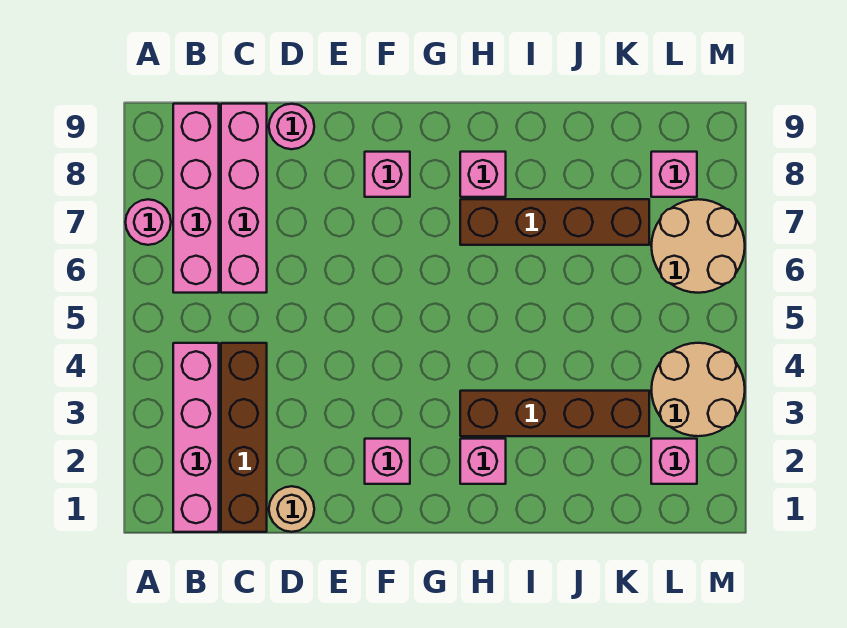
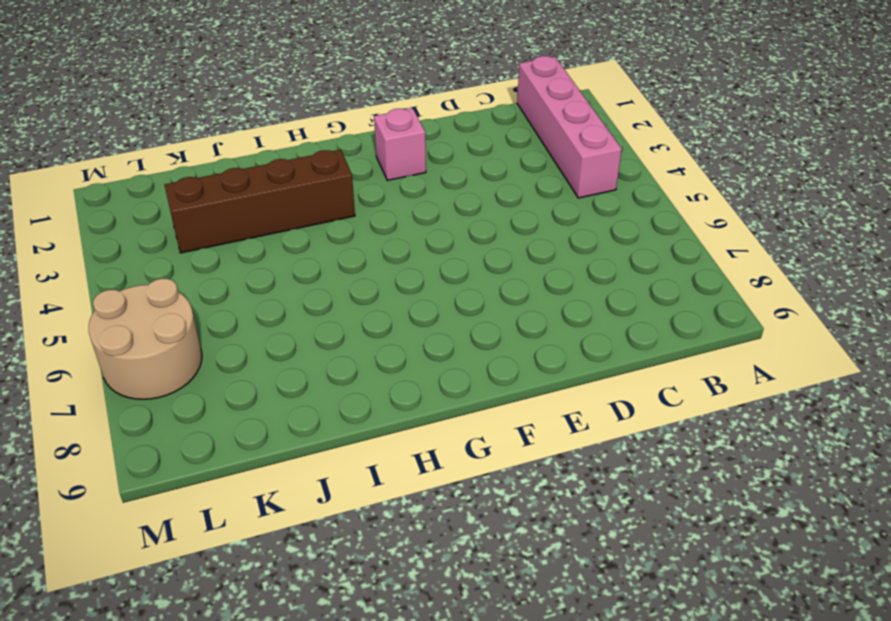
none -> pink round brick A7 level 1
none -> pink brick B6:B9 level 1
none -> brown brick C1:C4 level 1

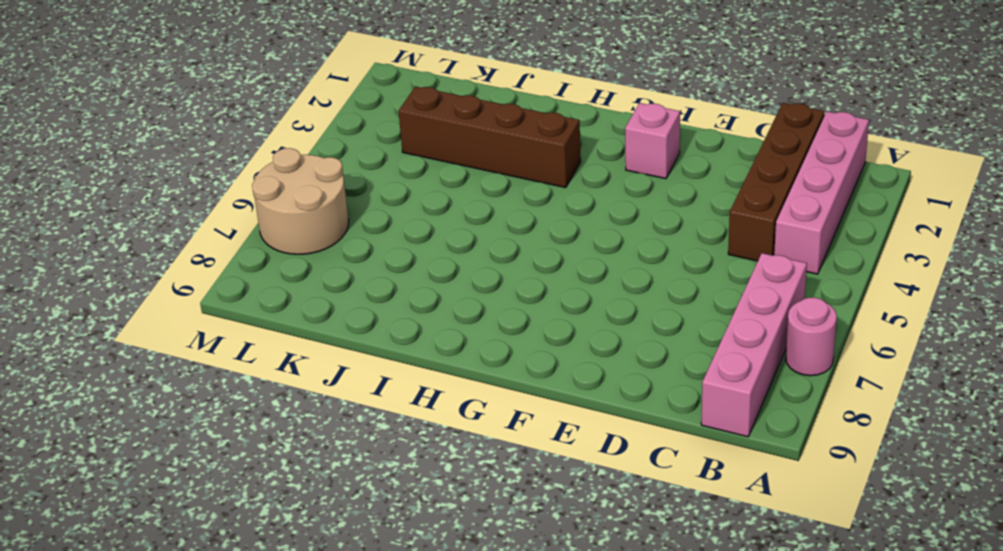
none -> pink brick C6:C9 level 1
none -> tan round brick D1 level 1
none -> pink round brick D9 level 1

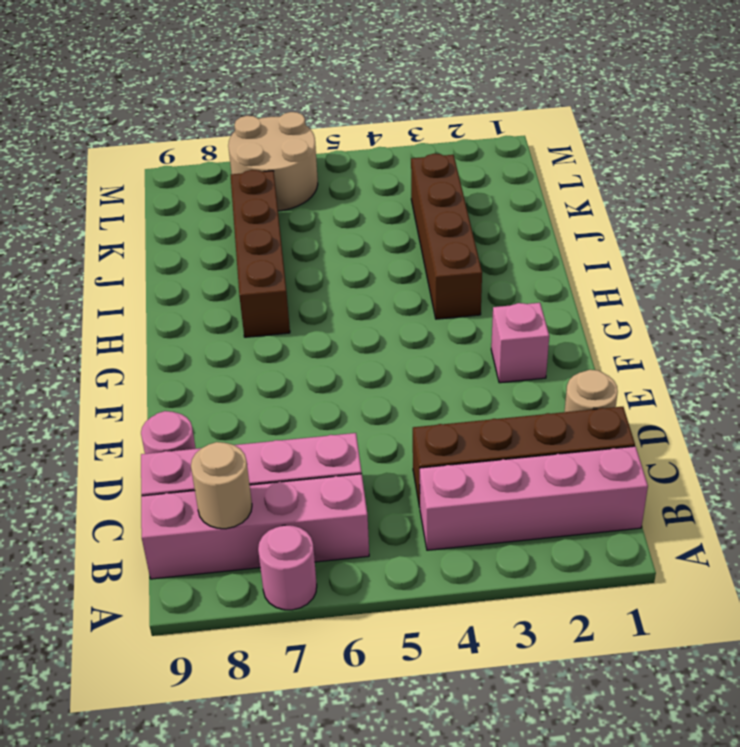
tan round brick B8 level 2 -> none
none -> pink brick F8 level 1
none -> pink brick H2 level 1
none -> pink brick H8 level 1

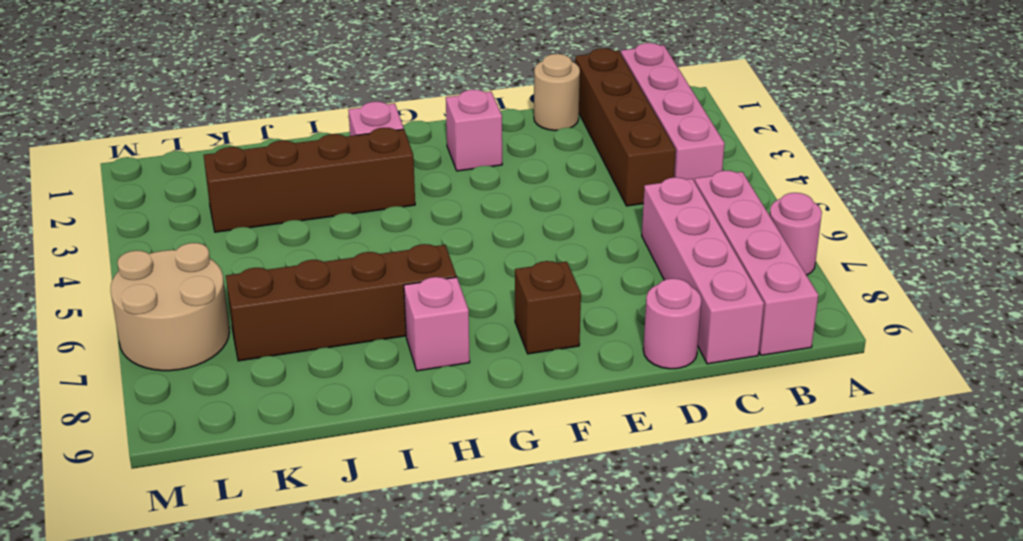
brown brick F8 level 1 -> pink brick F8 level 1
none -> pink brick L2 level 1
none -> tan round brick L3:M4 level 1
none -> pink brick L8 level 1

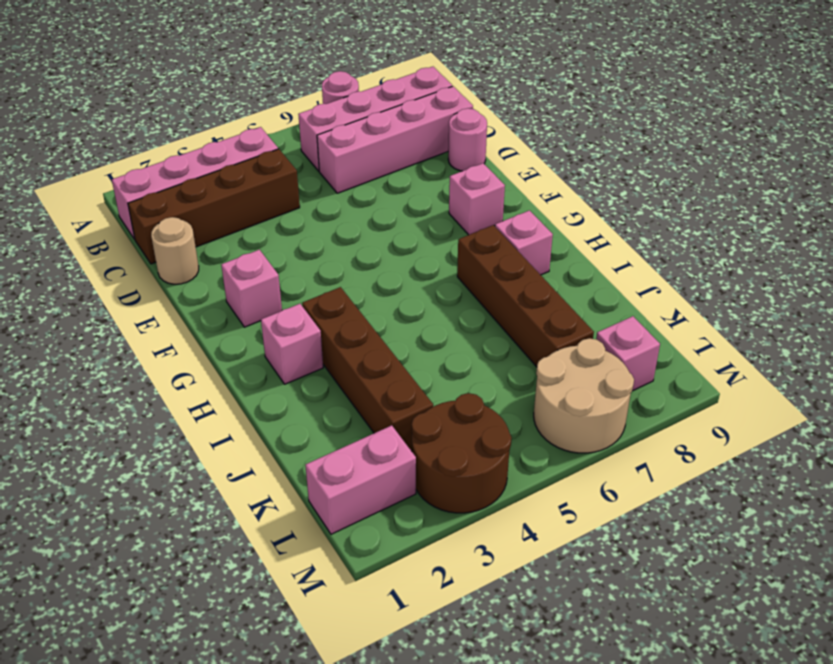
pink brick L1:L2 level 1 -> pink brick L2 level 1
brown round brick L3:M4 level 1 -> tan round brick L3:M4 level 1

